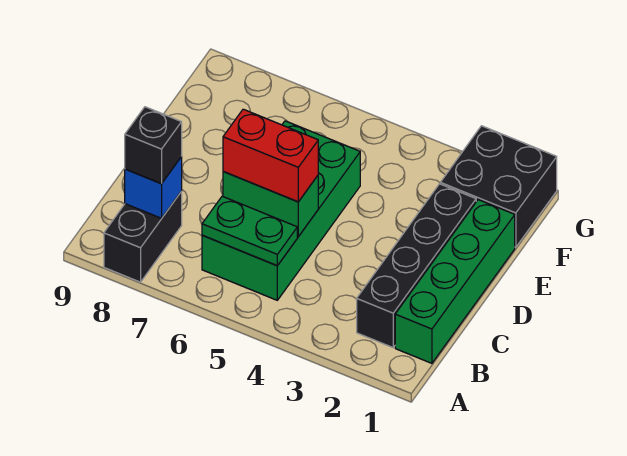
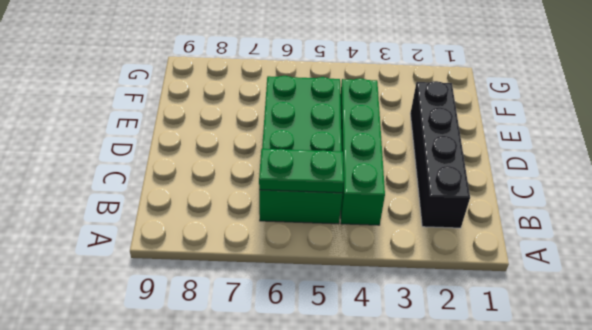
green brick B4:E4 level 1 -> green brick B1:E1 level 1
none -> black brick A8:B8 level 1
none -> black brick F1:G2 level 1

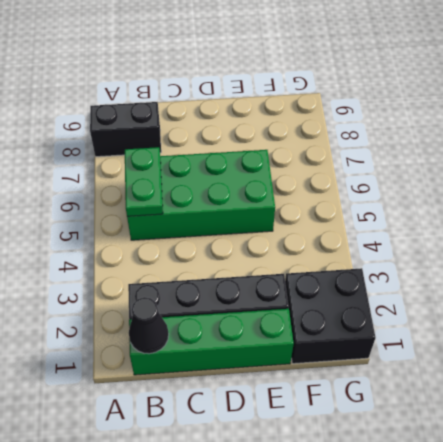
black cone B1 level 2 -> none
none -> blue brick B8 level 2
none -> green brick C5:C6 level 2

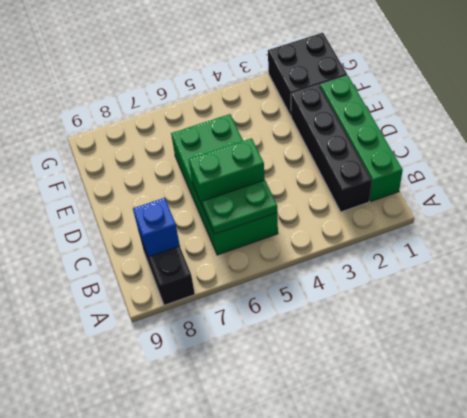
none -> black brick B8 level 3
none -> red brick C5:C6 level 3

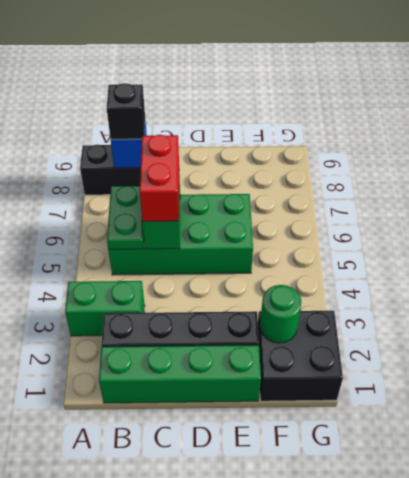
green brick A3:B3 level 1 -> none
green round brick F2 level 2 -> none

